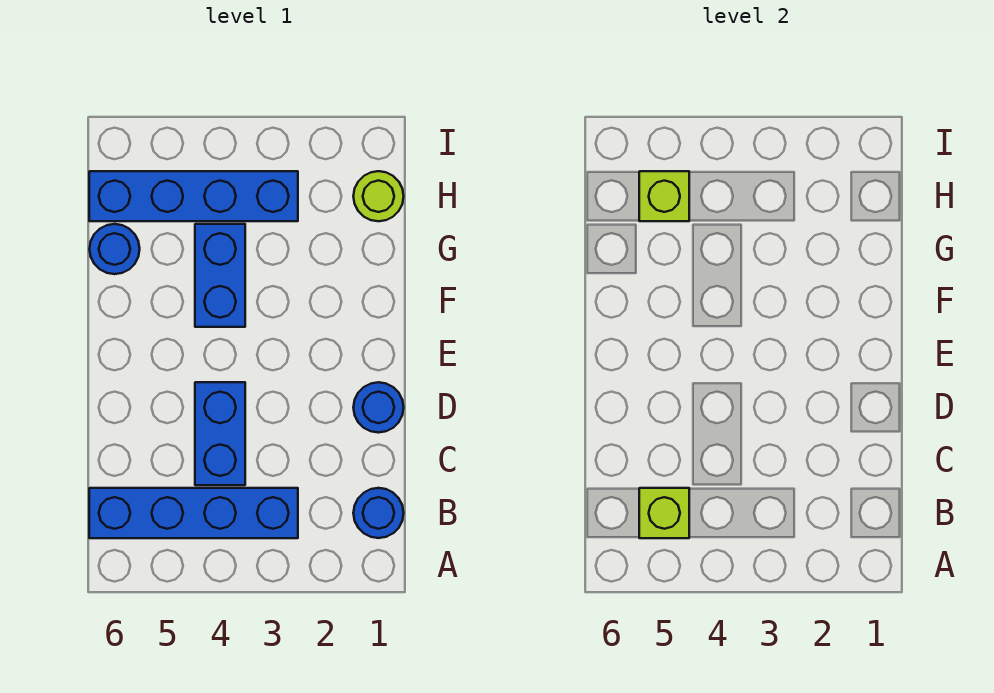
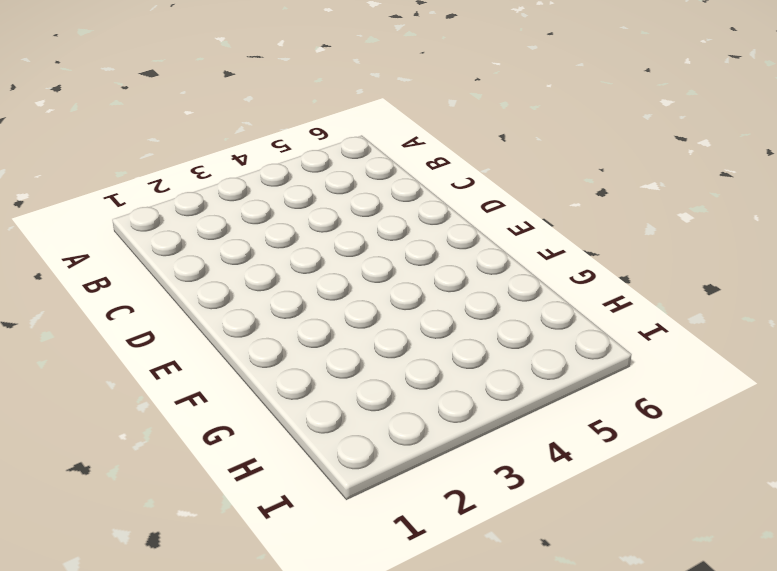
none -> blue round brick B1 level 1
none -> blue brick B3:B6 level 1

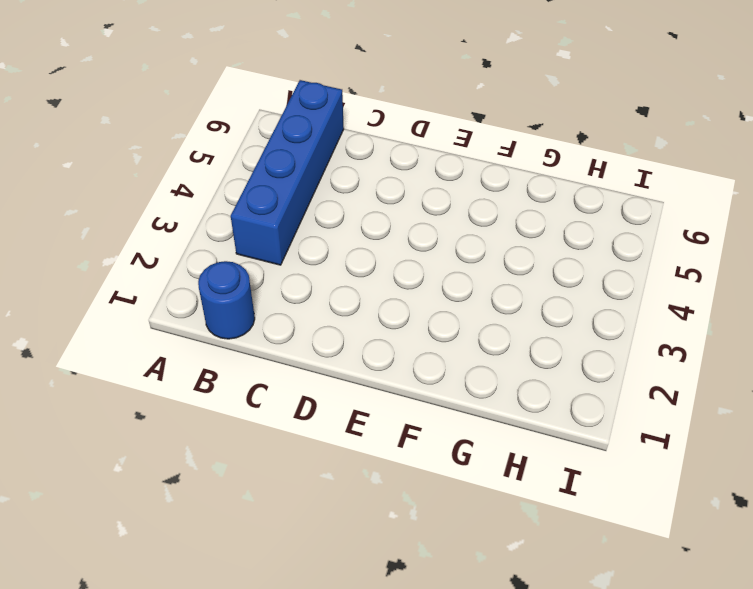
none -> blue brick C4:D4 level 1
none -> blue round brick D1 level 1

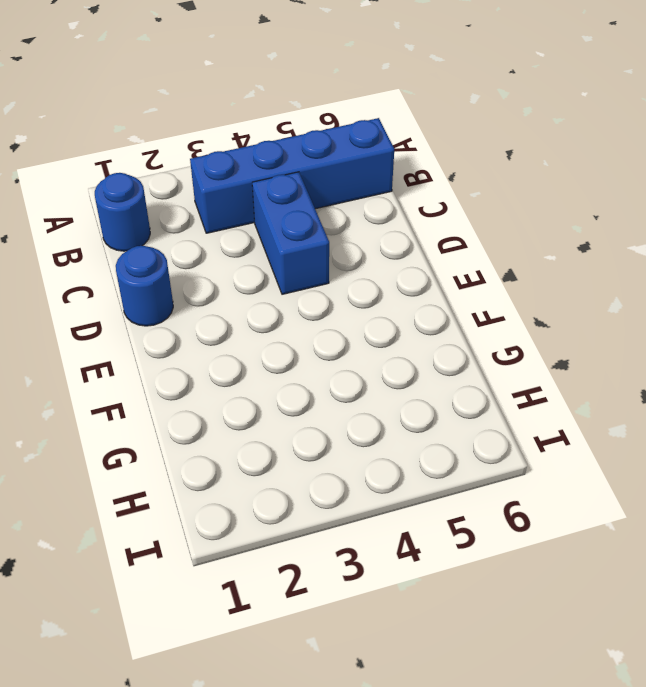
none -> blue brick F4:G4 level 1
none -> blue round brick G6 level 1

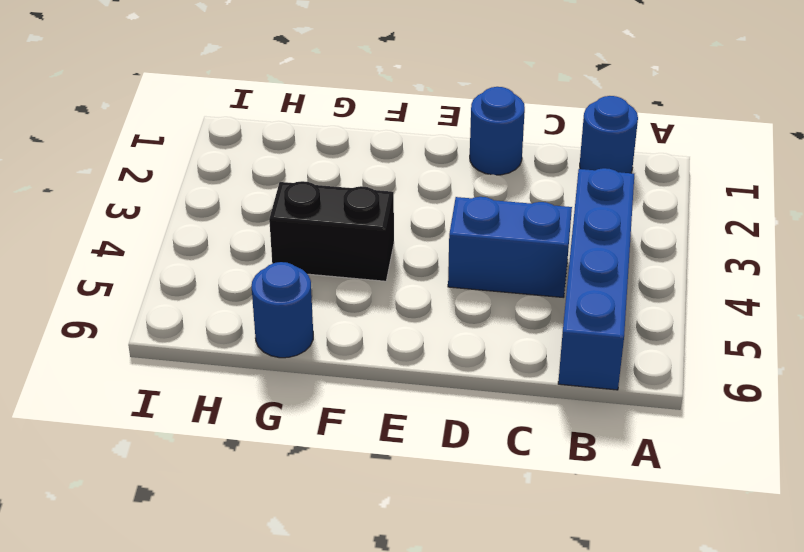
black brick F4:G4 level 1 -> blue brick F4:G4 level 1
none -> lime round brick H1 level 1
none -> blue brick H3:H6 level 1

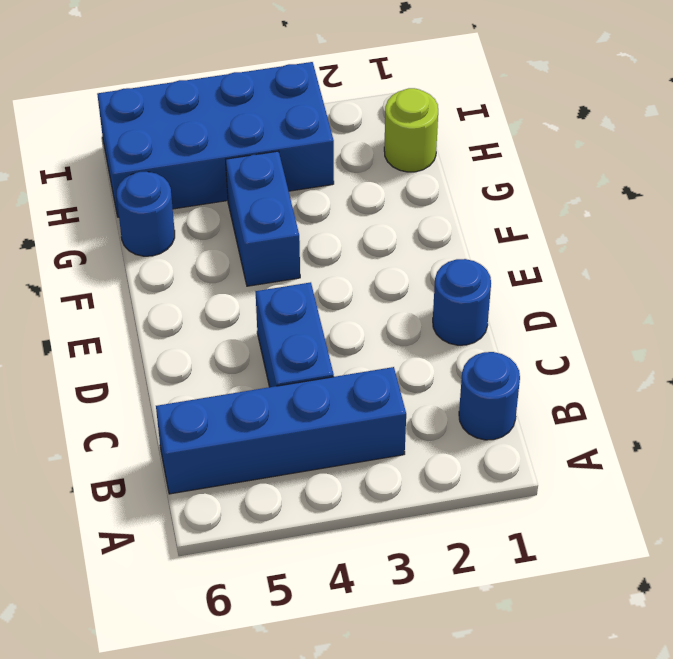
blue brick H3:I6 level 1 -> blue brick H3:H6 level 1
none -> lime brick B5 level 2
none -> lime brick H5 level 2

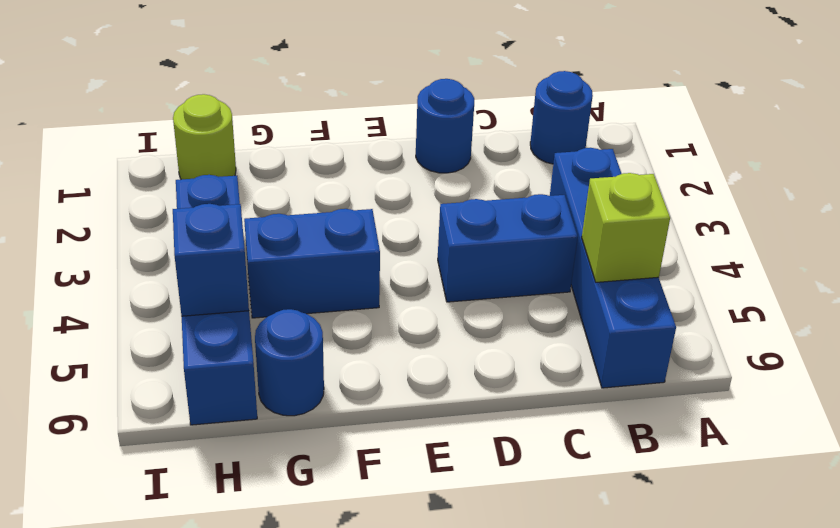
blue brick H5 level 2 -> lime brick H5 level 2

